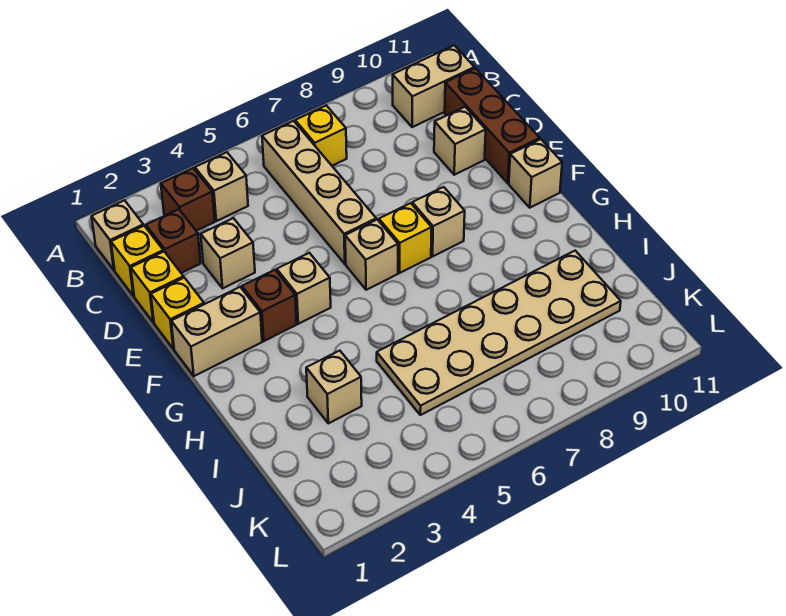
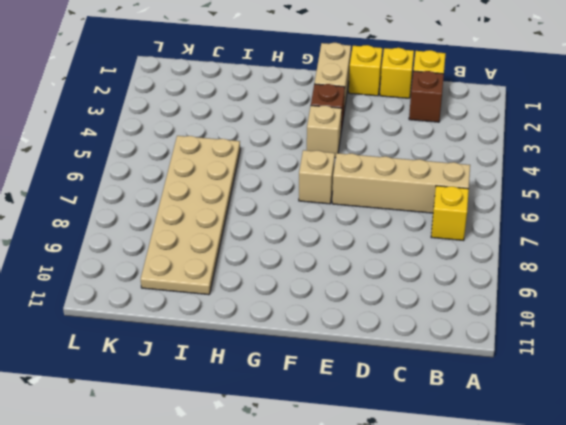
none -> tan brick B1 level 1
none -> brown brick B3 level 1
none -> tan brick B4 level 1

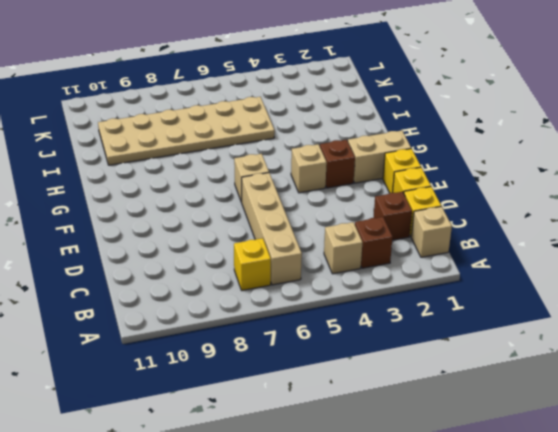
none -> tan brick B10:B11 level 1
none -> brown brick C11:E11 level 1
none -> tan brick D3 level 1

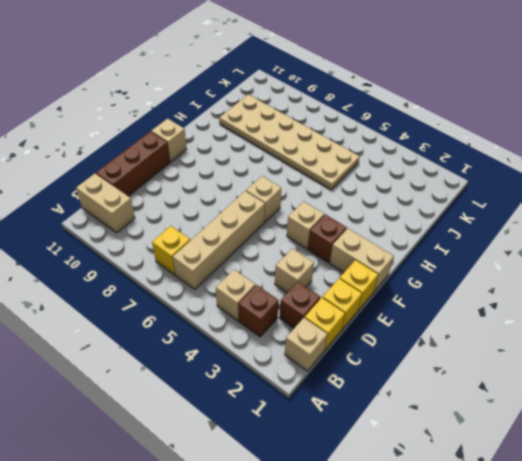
none -> tan brick D10 level 1
none -> yellow brick F7 level 1
none -> tan brick F8 level 1

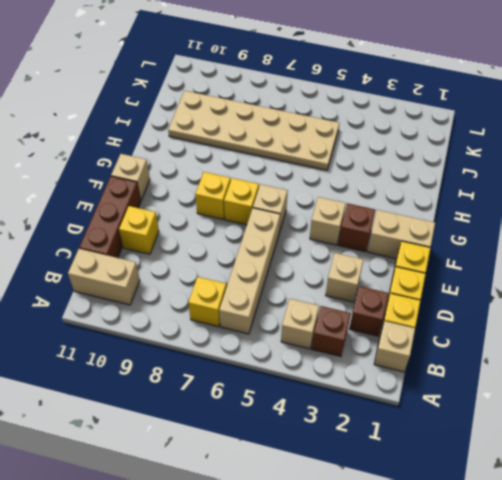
yellow brick D10 level 1 -> tan brick D10 level 1
yellow brick F8 level 1 -> tan brick F8 level 1
none -> tan brick I3 level 1

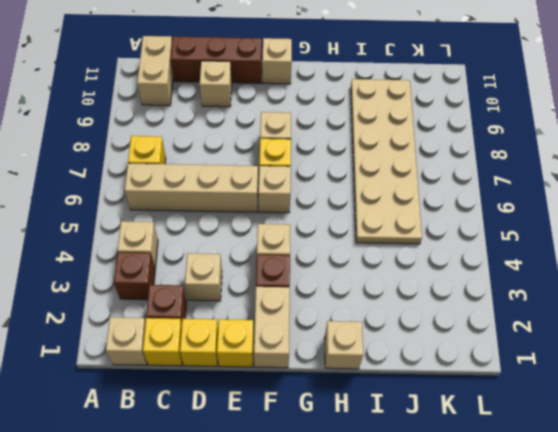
tan brick H1 level 1 -> tan brick I3 level 1

